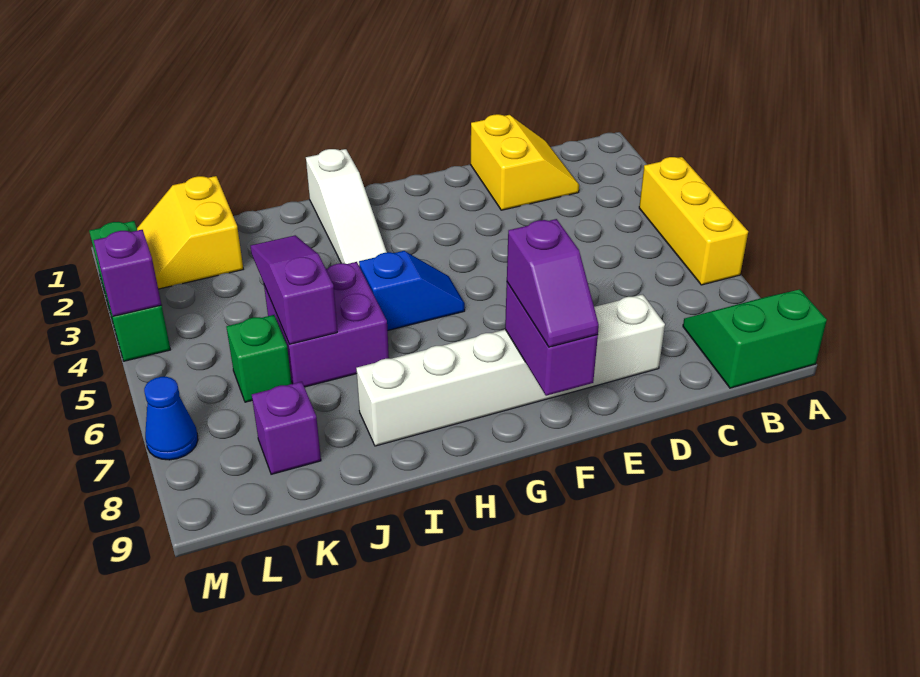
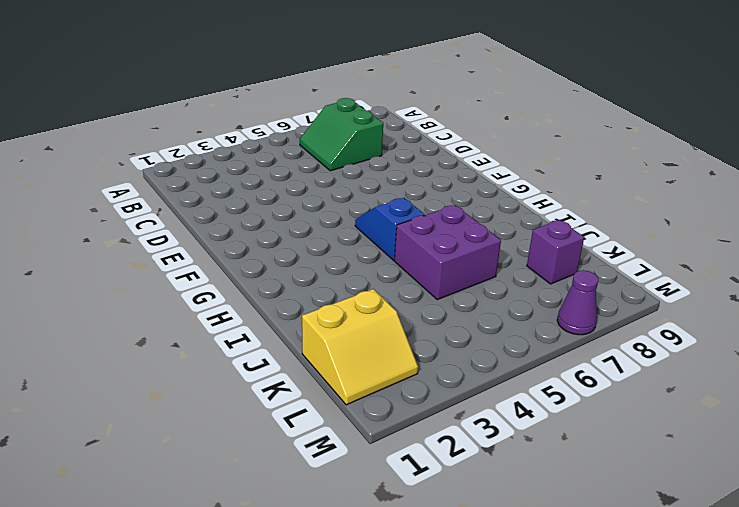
green slope B6:C7 level 1 top 7 -> green slope A8:B9 level 1 top 9
purple cone M7 level 1 -> blue cone M7 level 1
none -> yellow brick A4:A6 level 1
none -> yellow slope C1:D2 level 1 top D
none -> white brick D8:I8 level 1

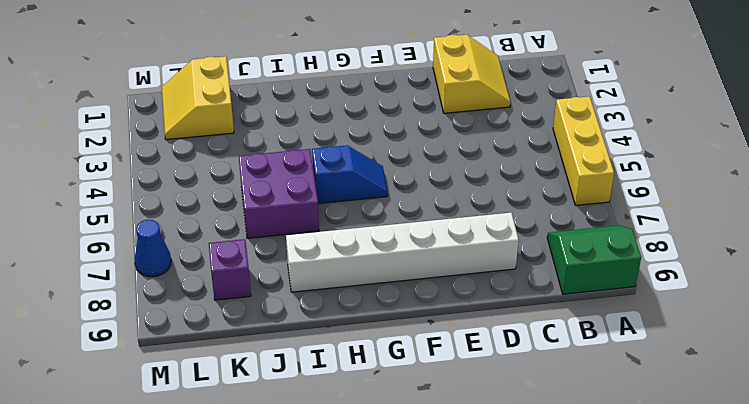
none -> white slope H1:H3 level 1 top 1
none -> green brick K6 level 1
none -> green brick M2:M4 level 1

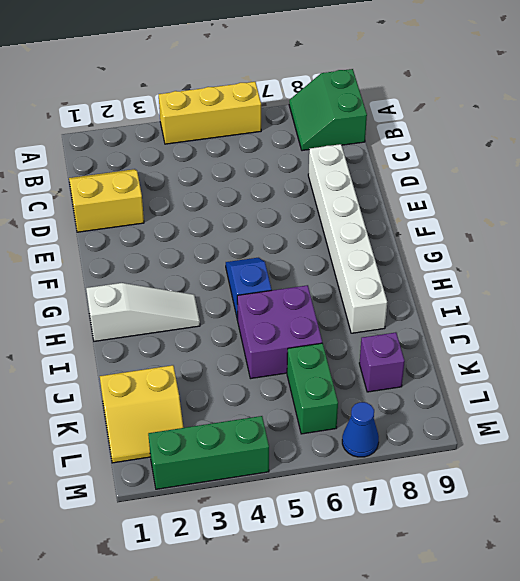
green brick K6:L6 level 1 -> green brick K6 level 1
none -> purple brick F8:F9 level 2
none -> purple slope J4:J6 level 2 top 6
none -> purple brick M4 level 2

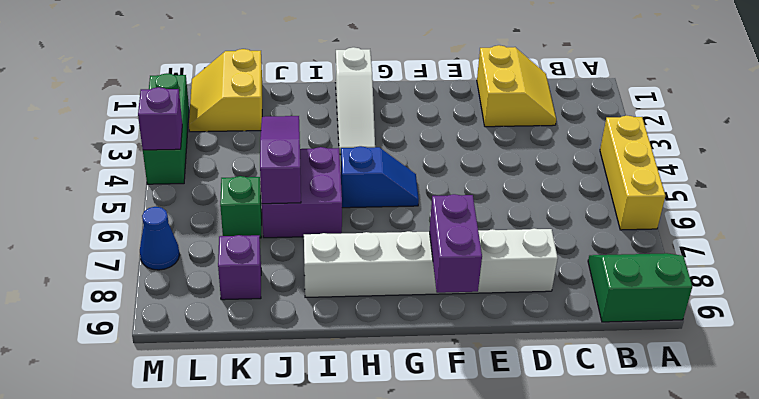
none -> purple slope F8:F9 level 3 top 8

